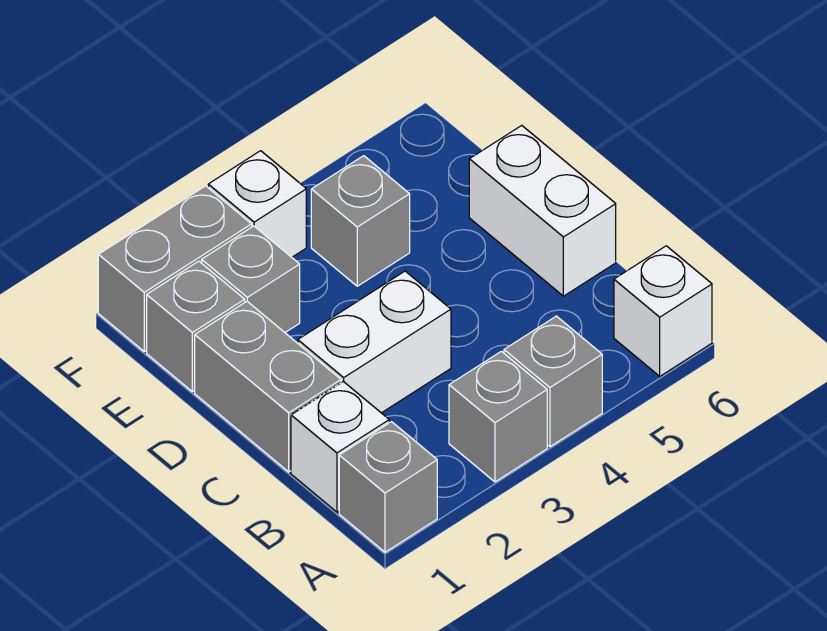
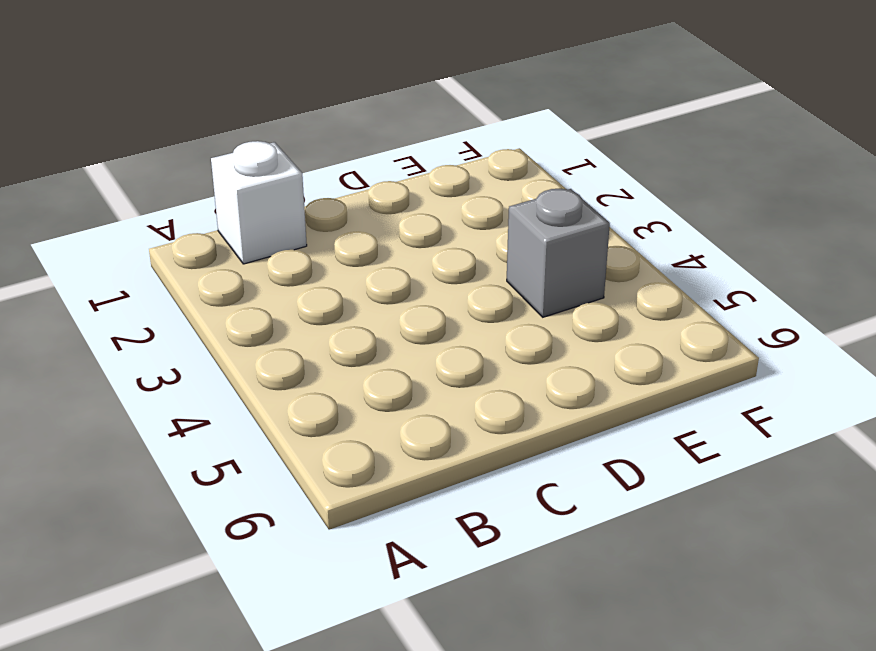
none -> grey brick A1 level 1
none -> grey brick A3 level 1
none -> grey brick A4 level 1

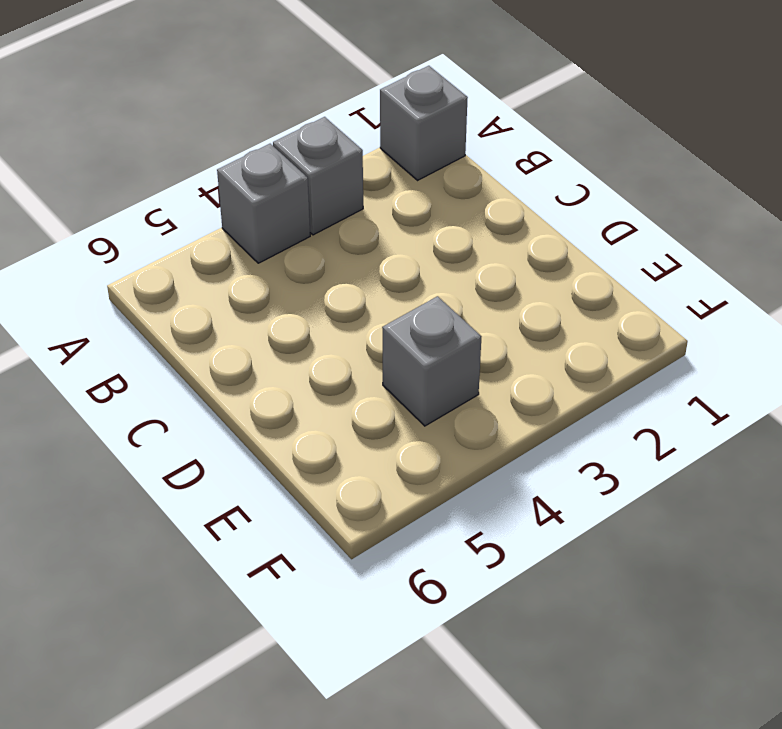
none -> white brick A6 level 1
none -> white brick B1 level 1
none -> grey brick C1:D1 level 1

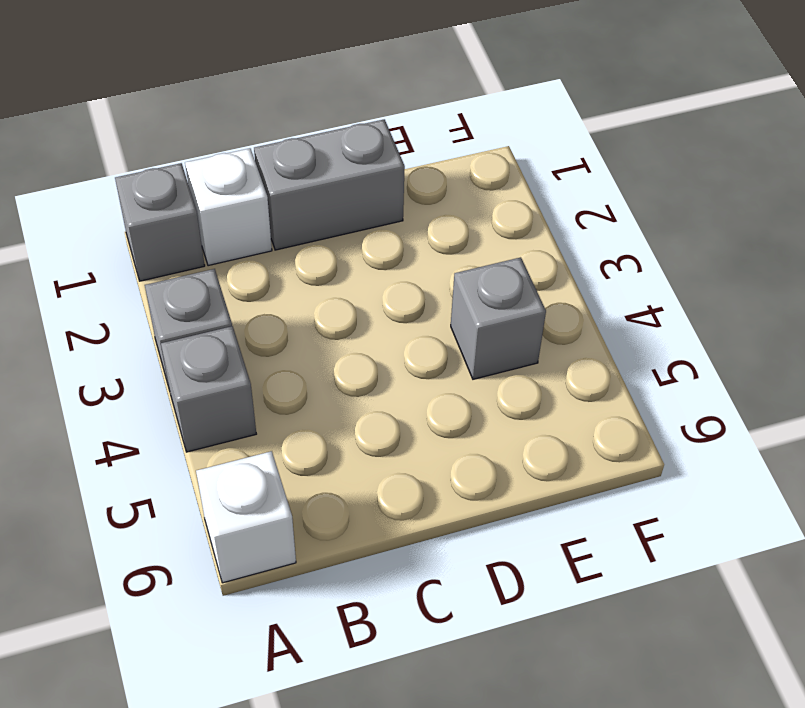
none -> white brick C2:C3 level 1
none -> white brick C6:D6 level 1
none -> grey brick E1 level 1

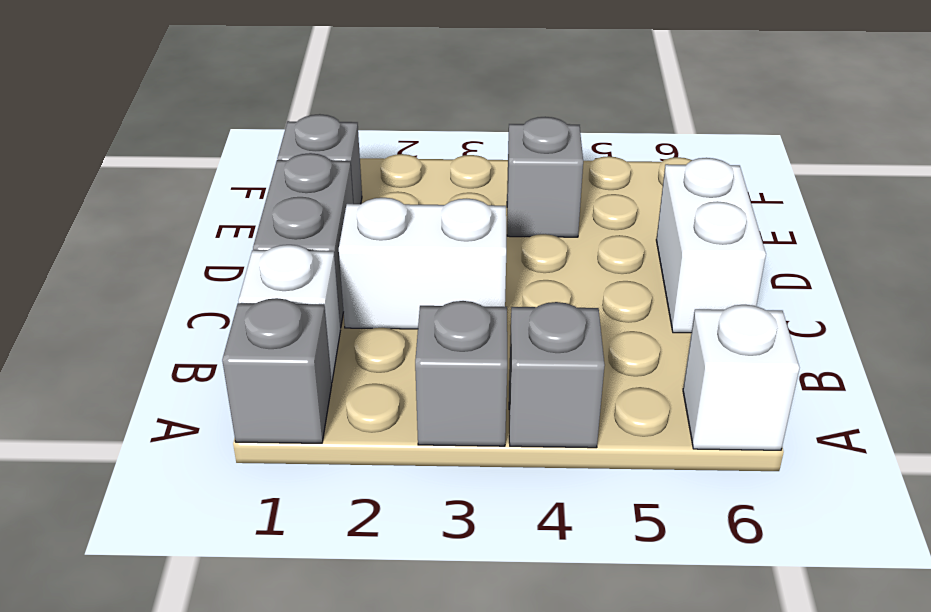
none -> grey brick E2 level 1
none -> grey brick F1:F2 level 1
none -> white brick F3 level 1

